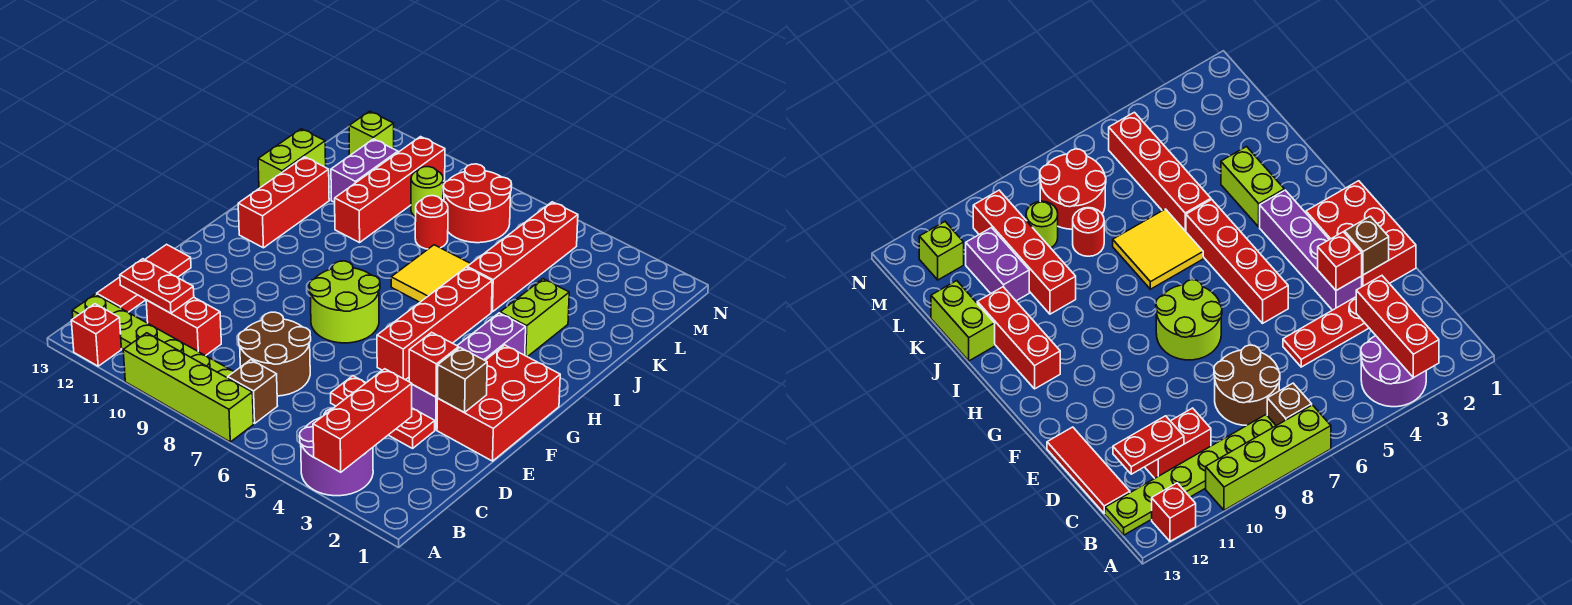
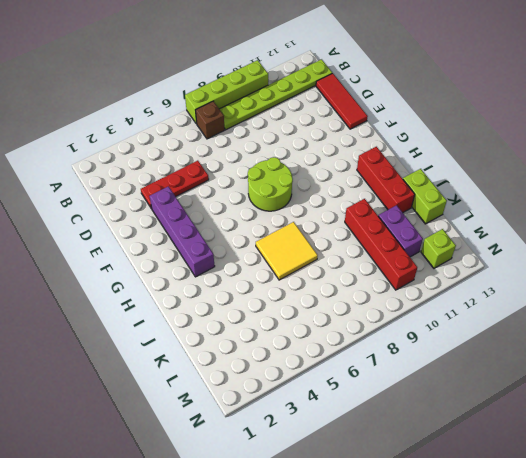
none -> purple round brick A3:B4 level 1
none -> red brick A12 level 1
none -> brown round brick C7:D8 level 1

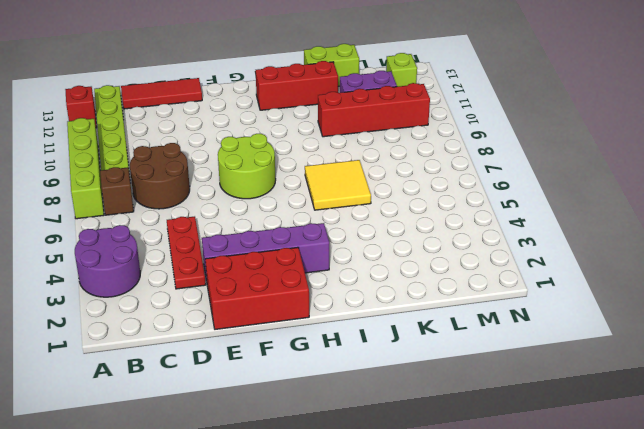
none -> red brick C10:C11 level 1
none -> red brick F5:I5 level 1
none -> lime brick I3:J3 level 1

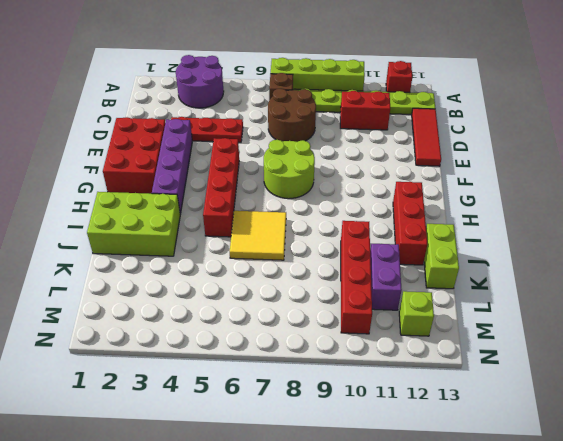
lime brick I1:J3 level 1 -> lime brick I3:J3 level 1
none -> red brick J5:M5 level 1
none -> red round brick K8 level 1
none -> red round brick L7:M8 level 1

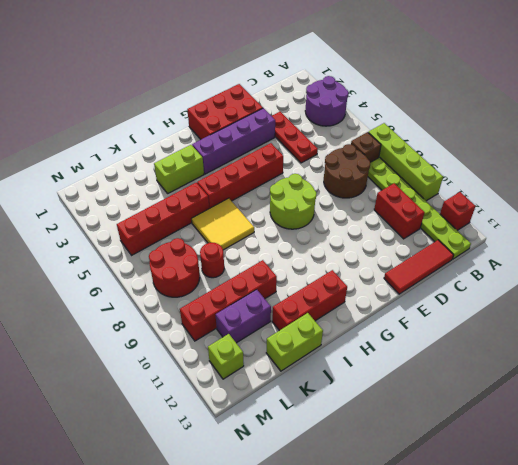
none -> lime round brick L9 level 1
none -> red brick A3:C3 level 2
none -> red plate C11:C12 level 2

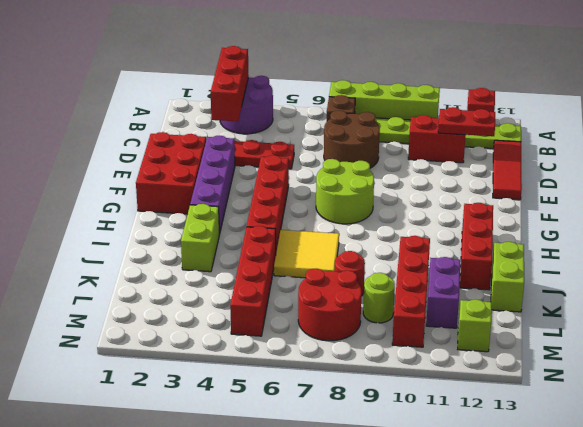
none -> brown brick E2 level 2
none -> red brick E3 level 2

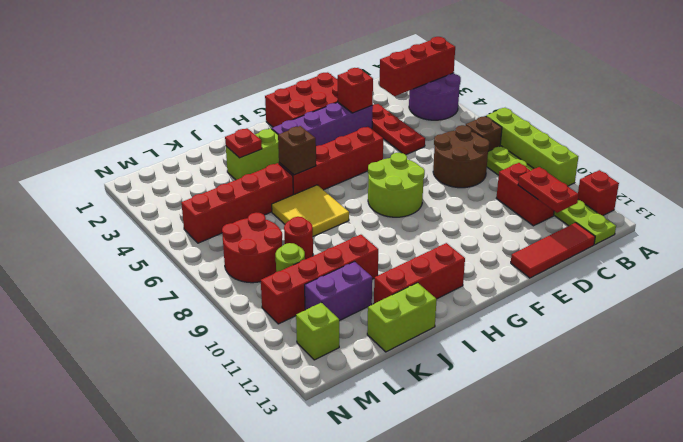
brown brick I5 level 2 -> brown brick E2 level 2
red plate J3 level 2 -> none

